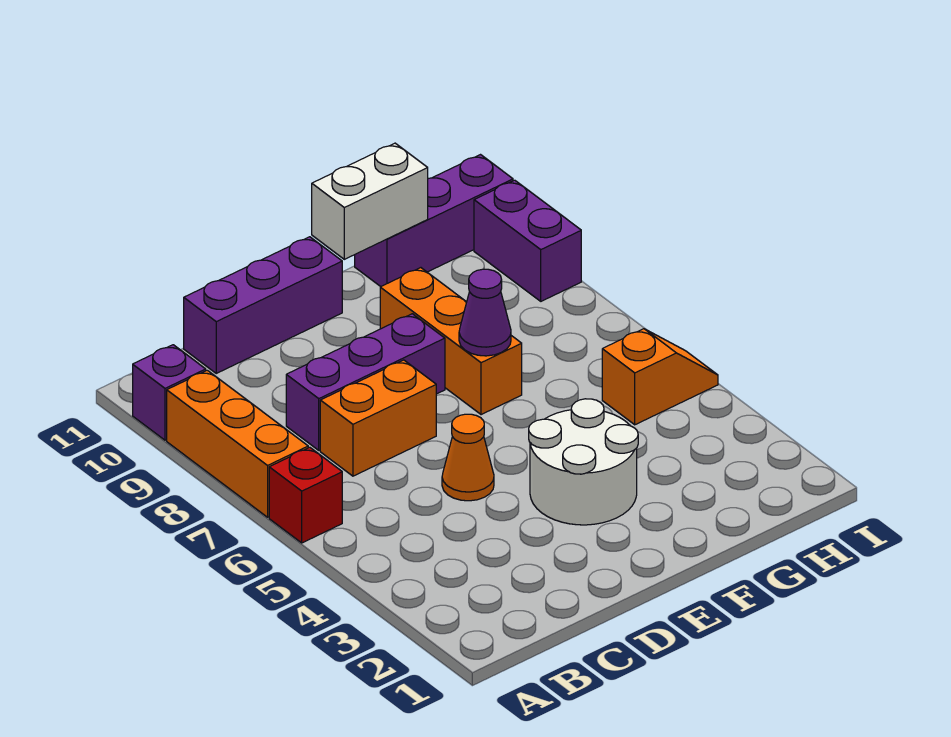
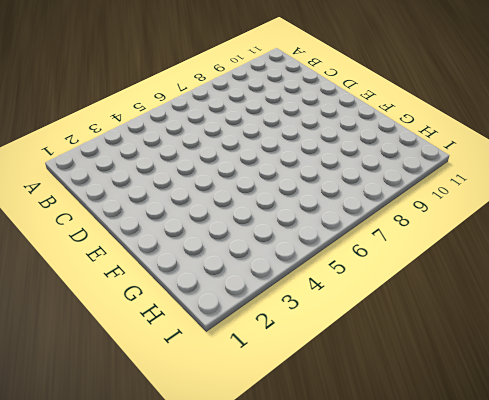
none -> red brick A6 level 1
none -> orange brick A7:A9 level 1
none -> purple brick A10 level 1

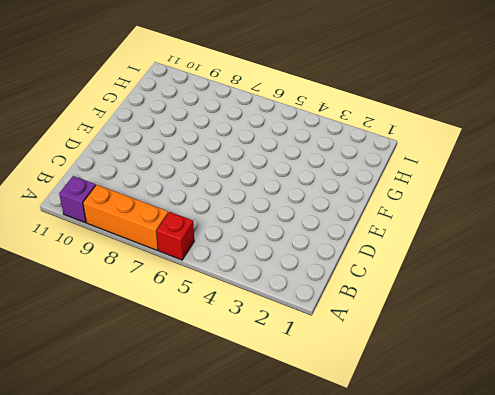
none -> orange brick C7:D7 level 1
none -> purple brick C8:E8 level 1
none -> purple brick C11:E11 level 1

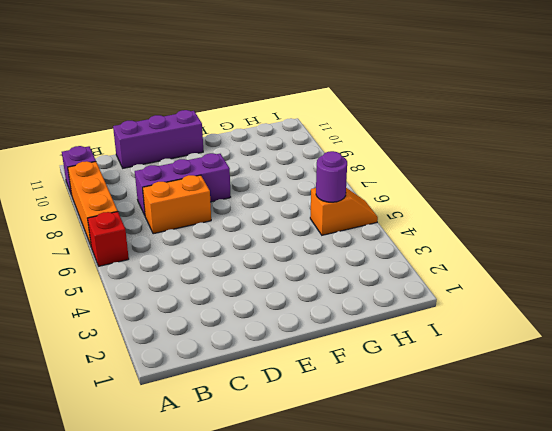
purple round brick H5 level 2 -> none
none -> orange cone D5 level 1
none -> white round brick E3:F4 level 1
none -> orange brick F7:F9 level 1

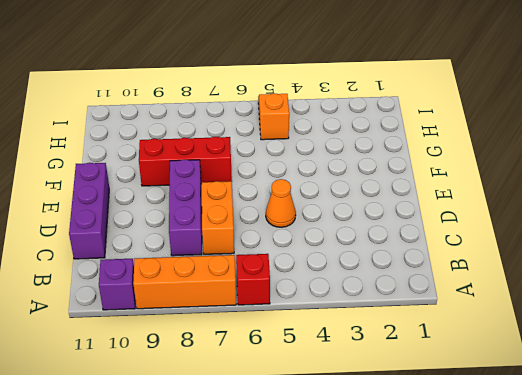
red brick F7:F9 level 1 -> orange brick F7:F9 level 1
none -> white round brick E3:F4 level 1
none -> purple brick G11:I11 level 1
none -> purple brick I9:I10 level 1

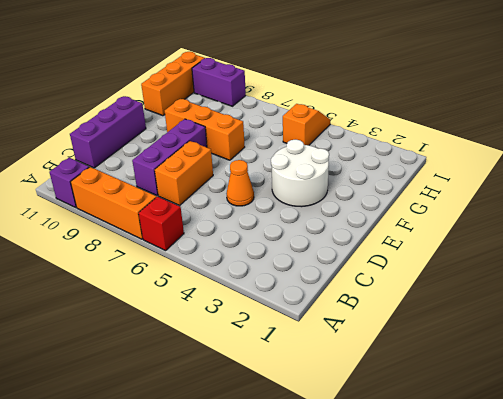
orange brick G11:I11 level 1 -> purple brick G11:I11 level 1
none -> purple cone F7 level 2
none -> white brick F11:G11 level 2

